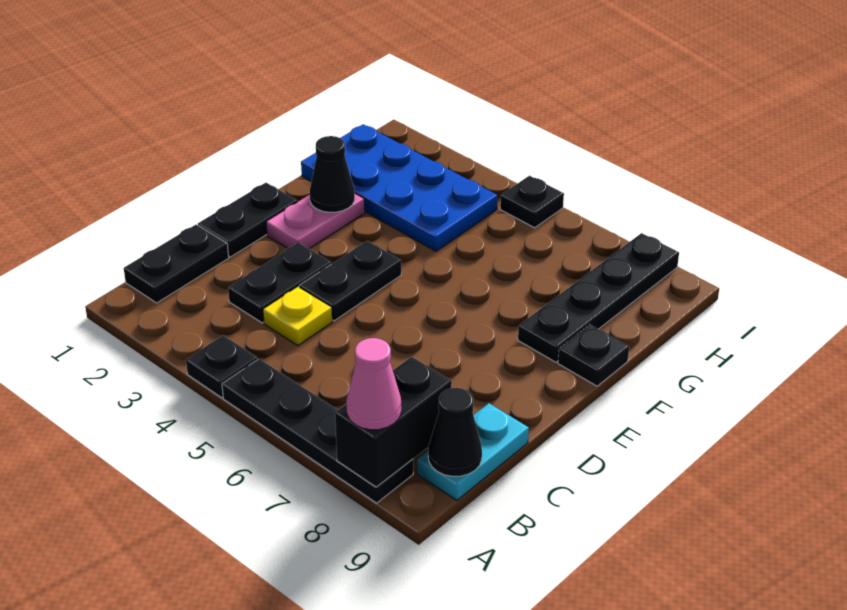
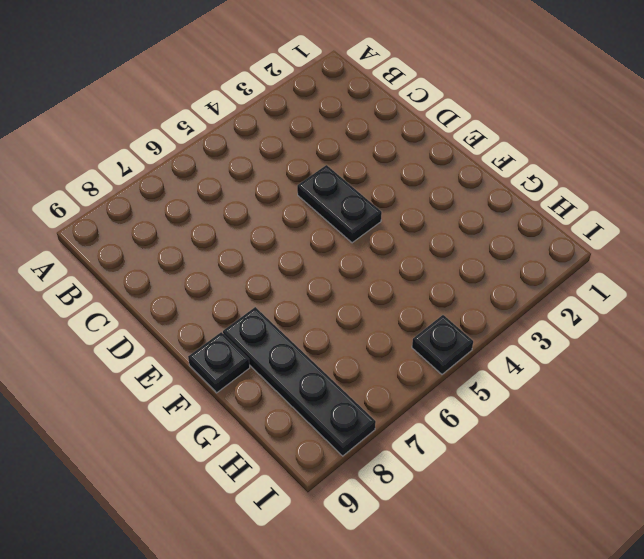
none -> black plate A4 level 1
none -> black plate A5:A8 level 1
none -> black plate B1:C1 level 1

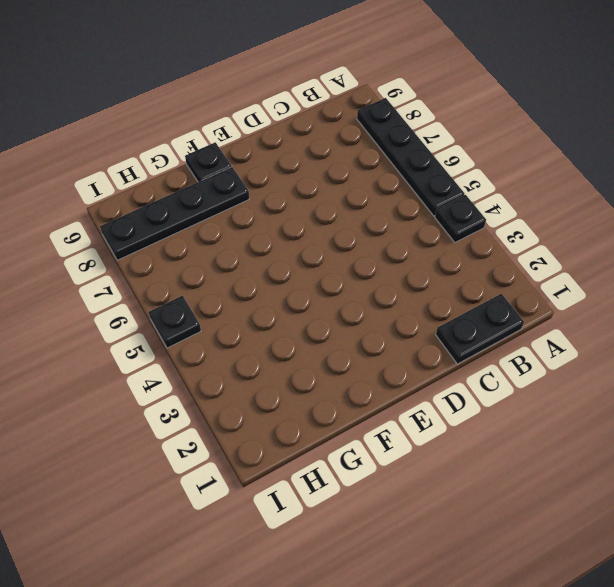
none -> cyan plate B9:C9 level 1
none -> black plate C3:D3 level 1
none -> yellow plate C4 level 1

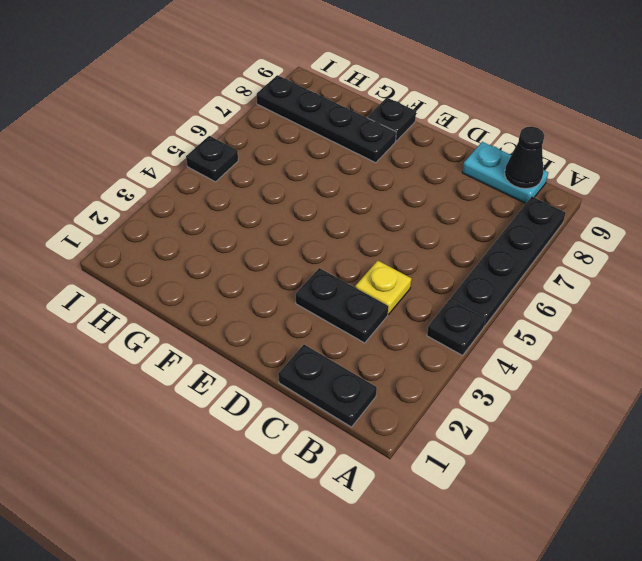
none -> black plate D1:E1 level 1
none -> black plate D4:E4 level 1
none -> pink plate E2:F2 level 1

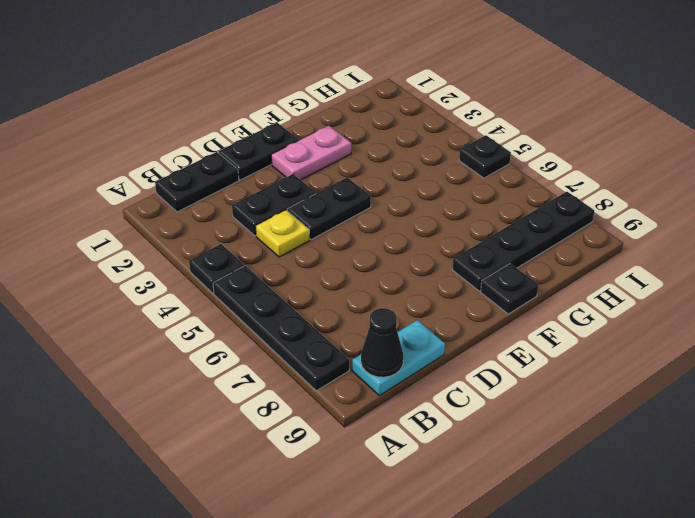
none -> blue plate G1:H4 level 1
none -> black brick A8:B8 level 2
none -> black cone F2 level 2

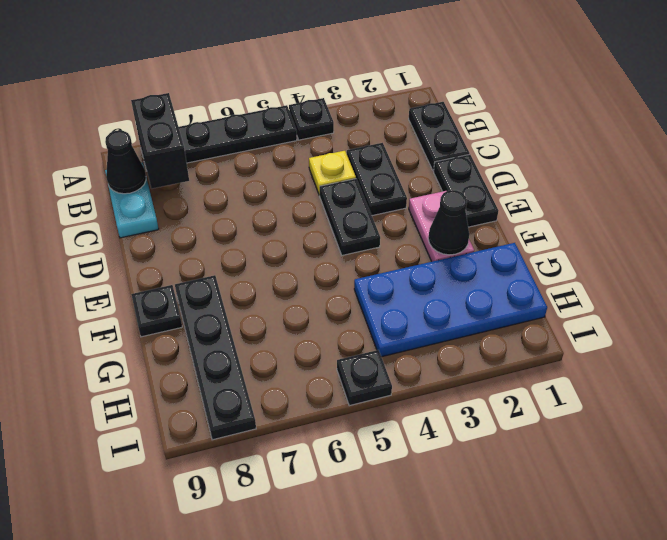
none -> pink cone A8 level 3

